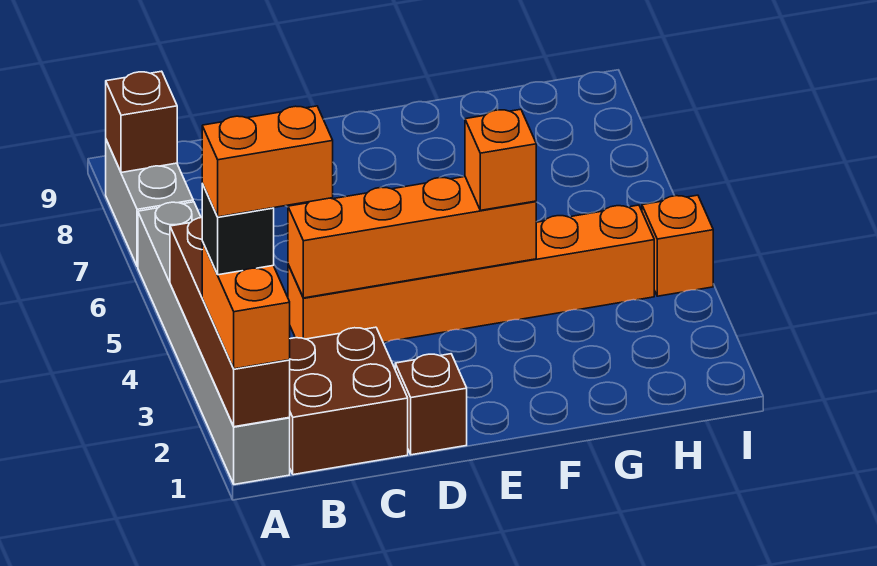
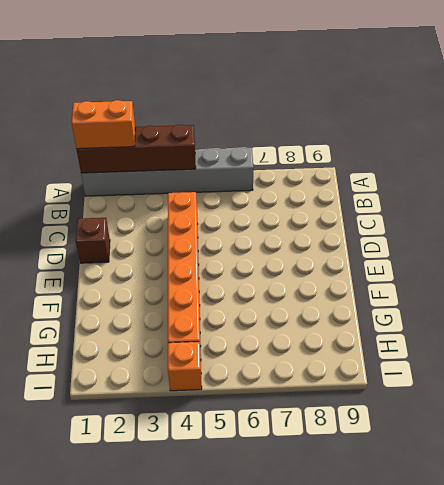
none -> grey brick A7:A8 level 1
none -> brown brick B1:C2 level 1
none -> brown brick A8 level 2

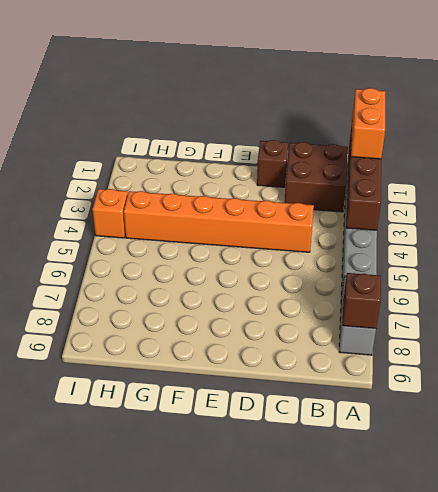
none -> orange brick C4:F4 level 2
none -> orange brick F4 level 3
none -> black brick A2 level 4

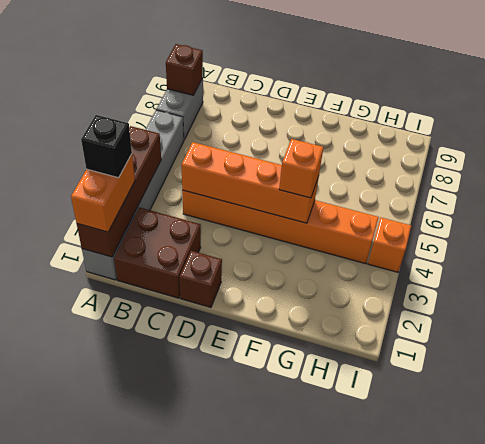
none -> orange brick A2:B2 level 5

